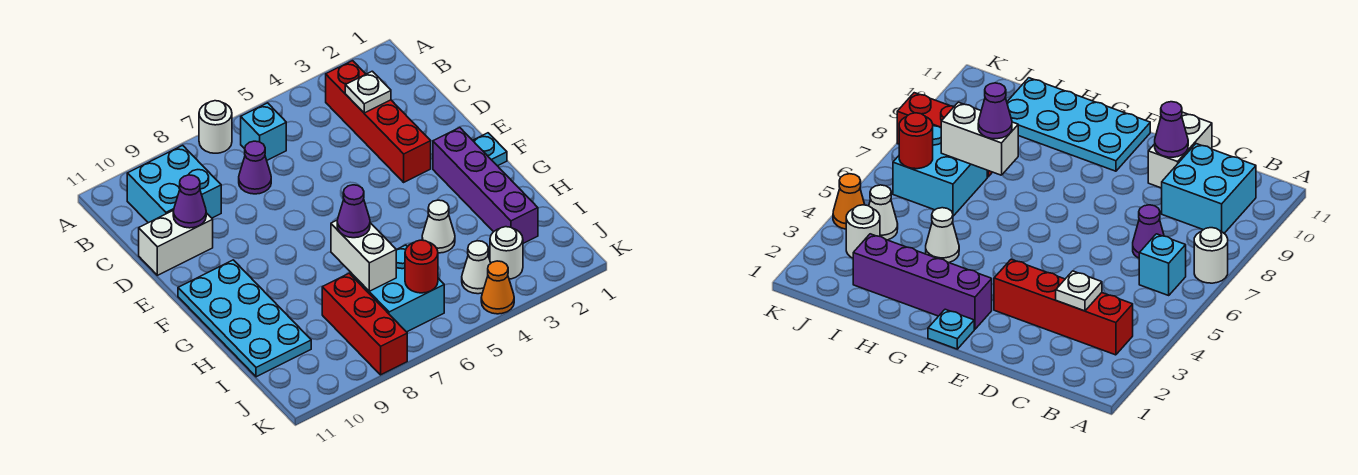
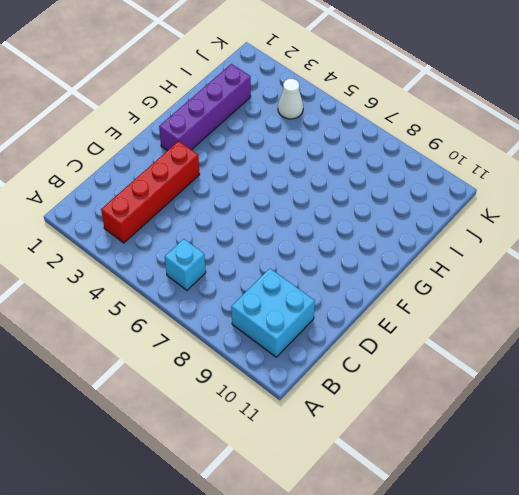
none -> white round brick A7 level 1
none -> purple cone C7 level 1
none -> white brick D10:D11 level 1

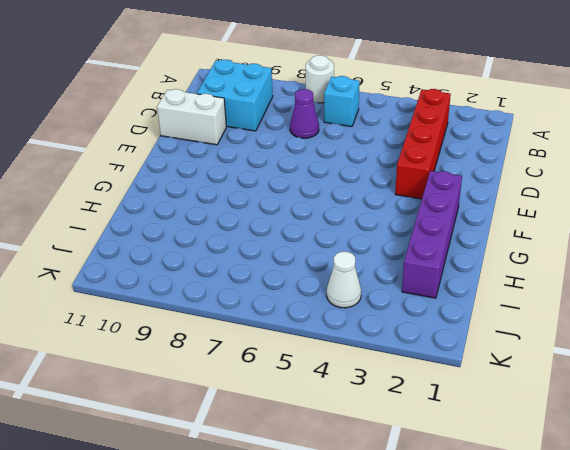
none -> cyan plate F1 level 1
none -> cyan plate F10:I11 level 1
none -> white cone H4 level 1

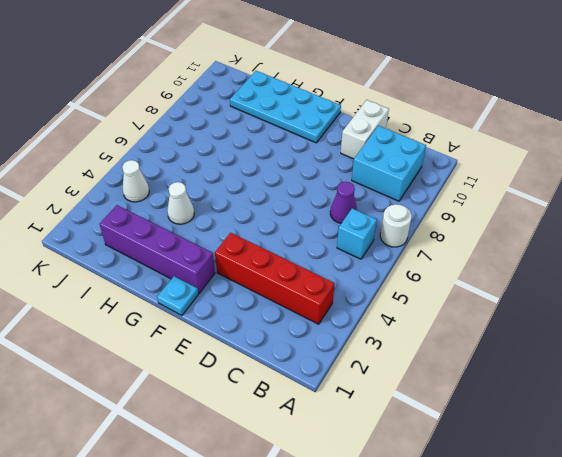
none -> cyan brick I6:J7 level 1
none -> red brick I8:K8 level 1
none -> white round brick J3 level 1

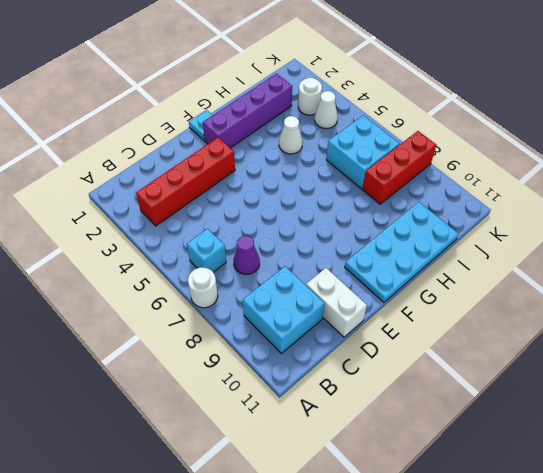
none -> orange cone K4 level 1
none -> white plate C3 level 2
none -> purple cone D10 level 2

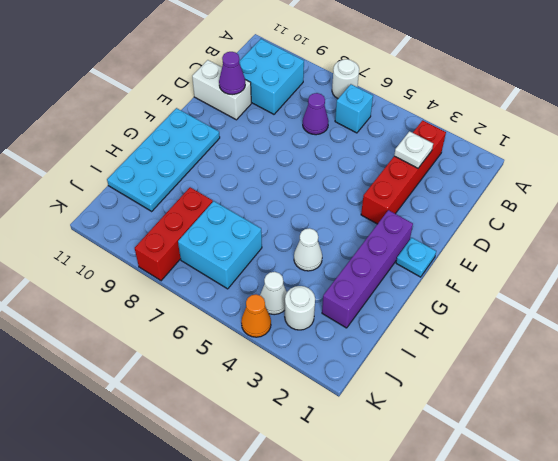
none -> white brick H7:I7 level 2
none -> red round brick J6 level 2
none -> purple cone H7 level 3

